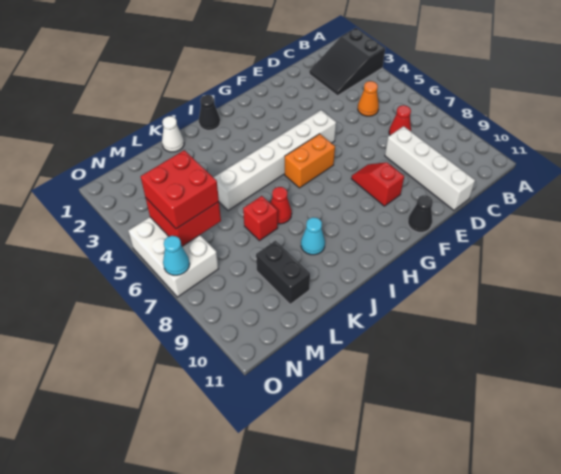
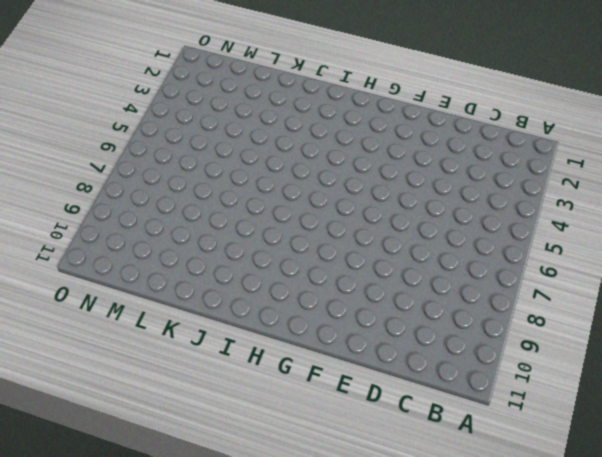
none -> black slope A2:C3 level 1 top A
none -> orange cone C5 level 1
none -> red cone C7 level 1

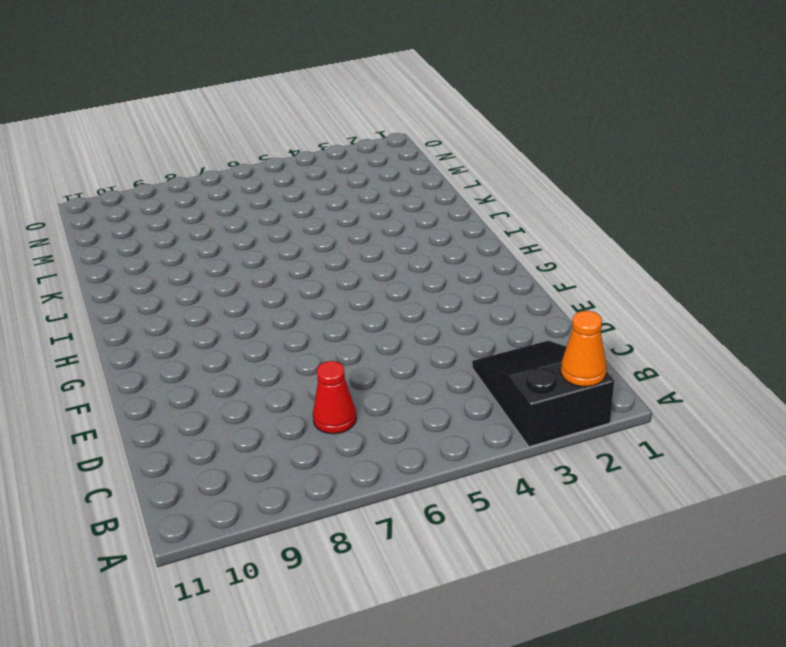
orange cone A2 level 2 -> orange cone C5 level 1
none -> white brick D8:D11 level 1
none -> white brick F5:K5 level 1
none -> red slope F8:F9 level 1 top 9

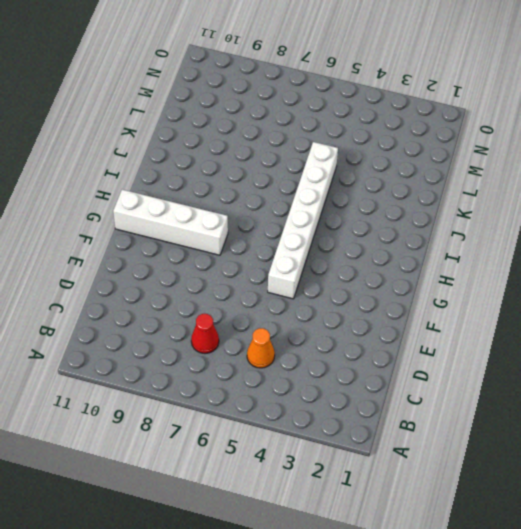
white brick G8:G11 level 1 -> white brick D8:D11 level 1
none -> black slope A2:C3 level 1 top A
none -> red slope F8:F9 level 1 top 9
none -> black cone F11 level 1

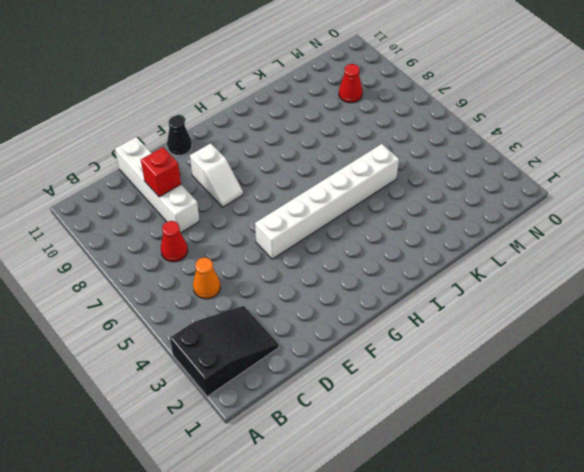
red brick D9 level 2 -> red brick K7 level 1
white slope F8:F9 level 1 top 9 -> red slope F8:F9 level 1 top 9
red cone M9 level 1 -> red cone J7 level 1
none -> orange brick G6:H6 level 1
none -> black cone I1 level 1
none -> cyan cone J9 level 1

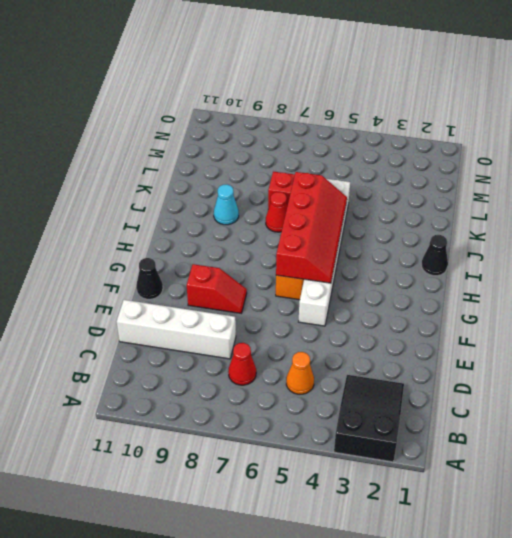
red slope G5:J6 level 2 top 6 -> none
none -> white cone K1 level 1
none -> black brick L9:L10 level 1
none -> white brick N5:O7 level 1

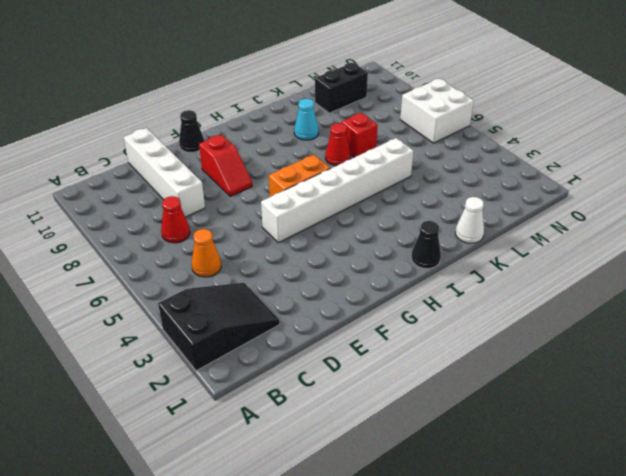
black brick L10:M10 level 1 -> black brick L9:L10 level 1
white brick N6:O7 level 1 -> white brick N5:O7 level 1
none -> red brick M5:N6 level 2
none -> cyan cone O7 level 2
none -> red brick M5:N6 level 3

